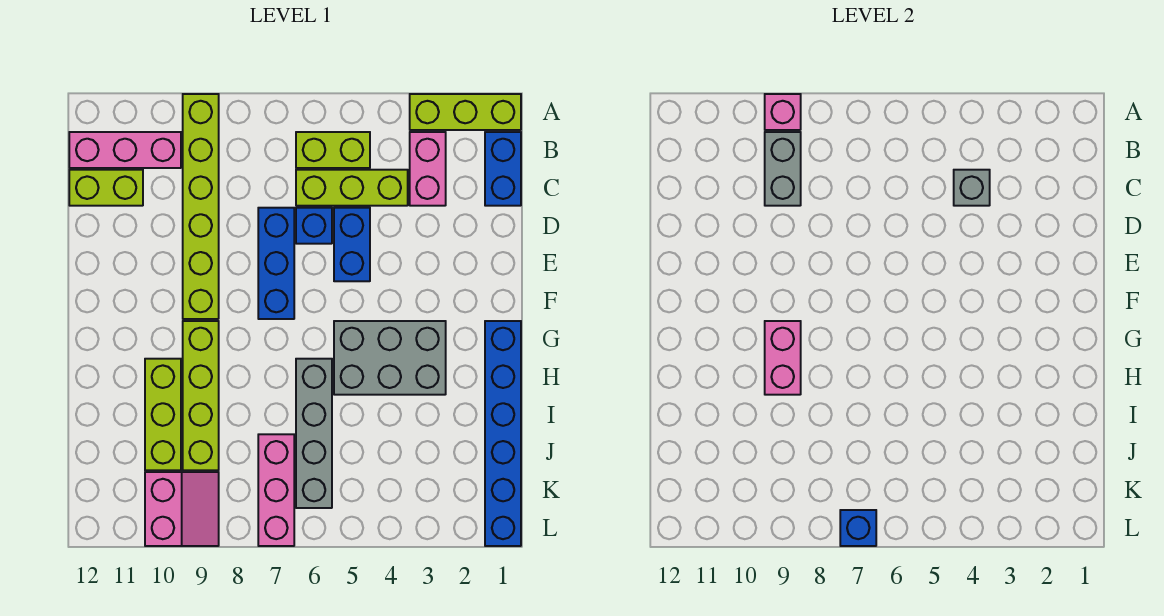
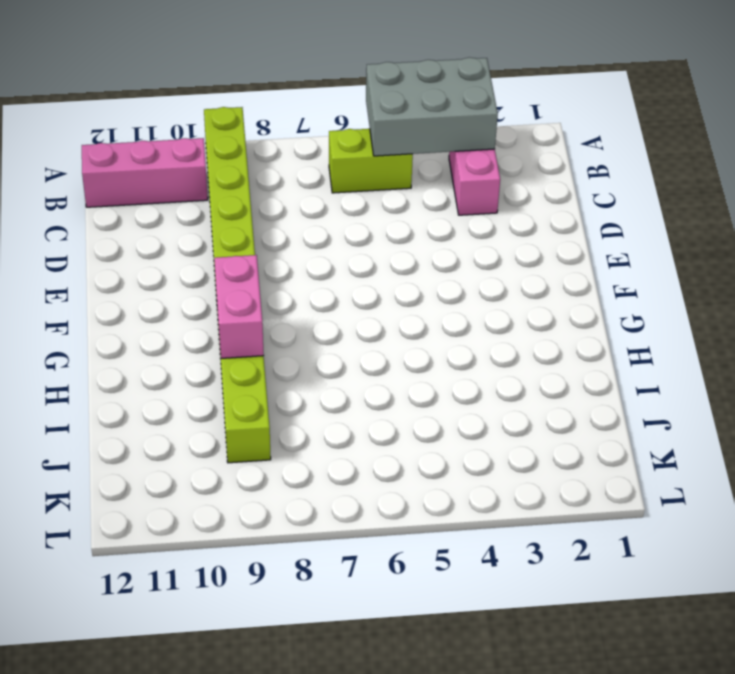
grey brick A3:B5 level 2 -> grey brick G3:H5 level 1
none -> lime brick A1:A3 level 1
none -> blue brick B1:C1 level 1
none -> lime brick C4:C6 level 1

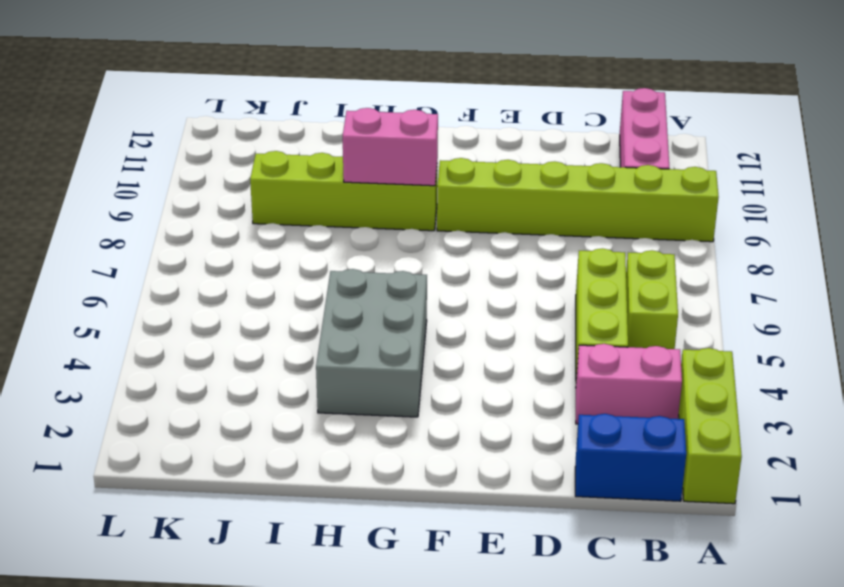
none -> lime brick C11:C12 level 1
none -> blue brick D5:E5 level 1
none -> blue brick D6 level 1

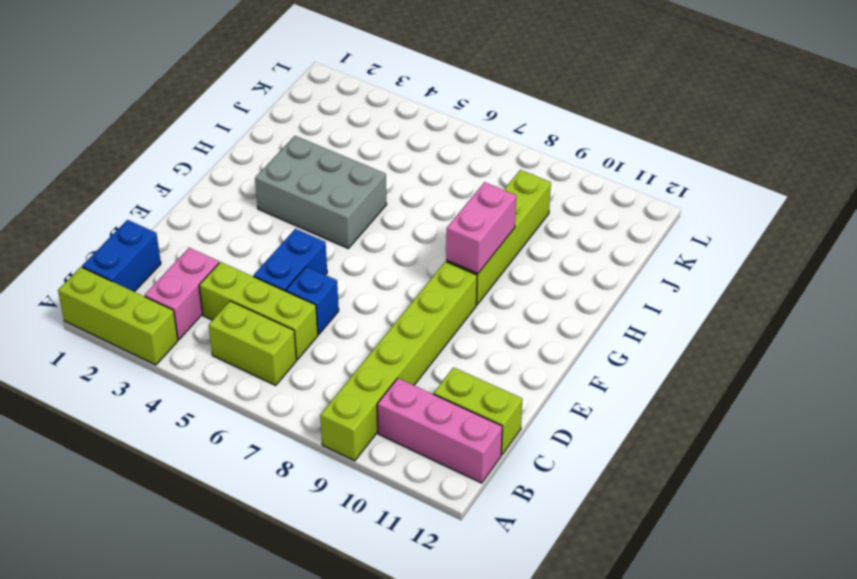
none -> blue brick D7:F7 level 1
none -> blue brick G1:L1 level 1
none -> grey brick H6:K6 level 1

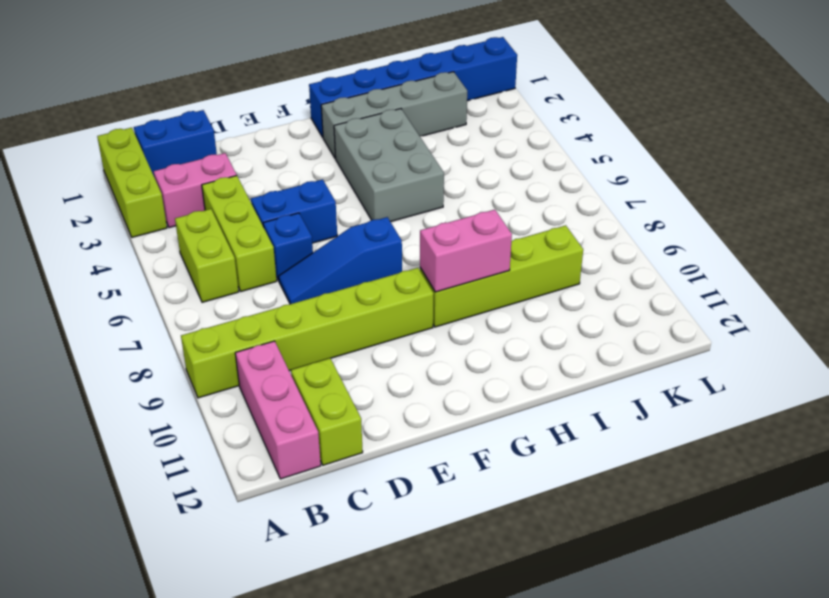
blue slope D7:F7 level 1 top F -> blue brick D7:F7 level 1
grey brick G2:J2 level 1 -> grey brick H6:K6 level 1
none -> lime brick H10:J10 level 1
none -> pink brick J7:L7 level 1
none -> pink slope K9:L10 level 1 top 10

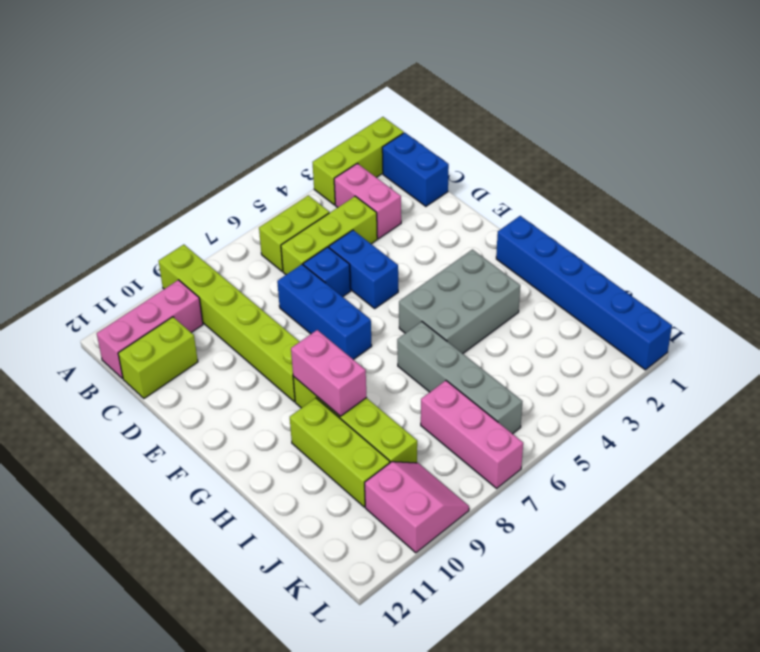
none -> pink brick A9 level 2
none -> grey brick B9:C9 level 2
none -> grey brick C4 level 2

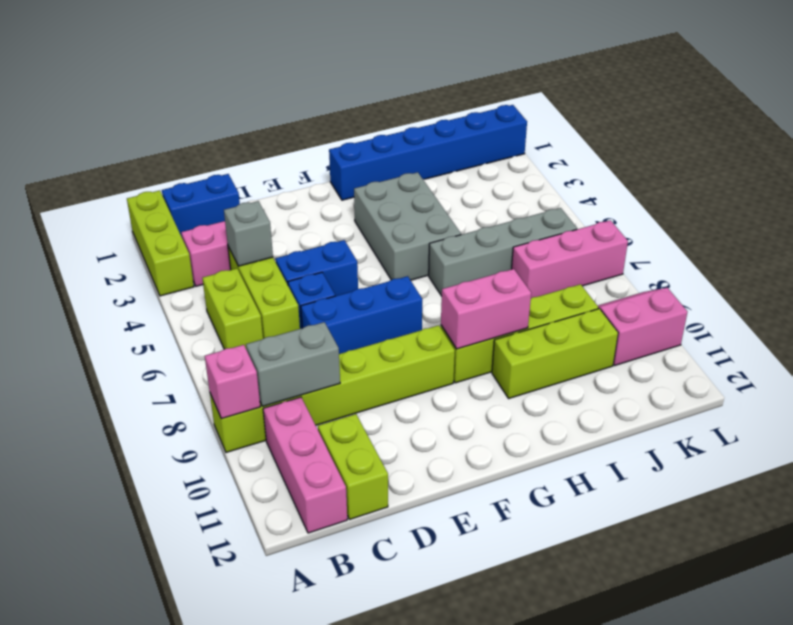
none -> blue brick L7 level 2

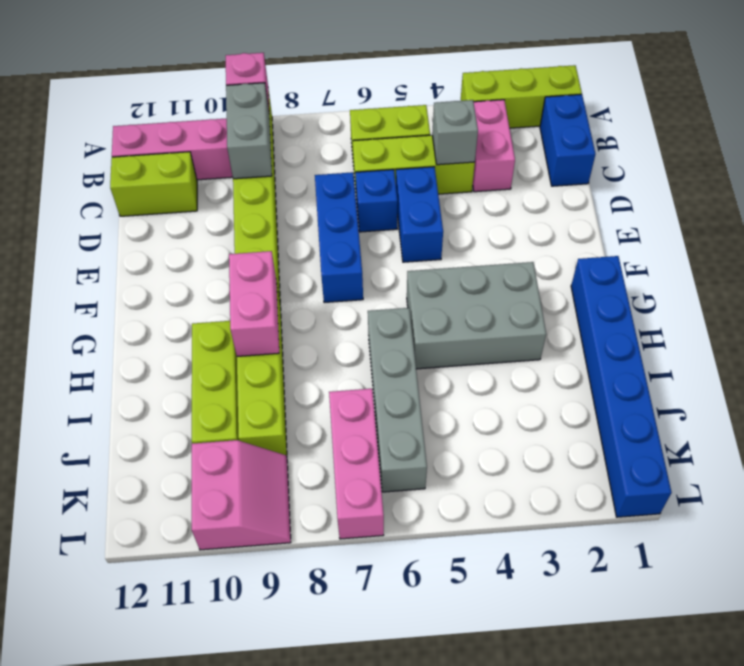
none -> blue brick L7 level 2

